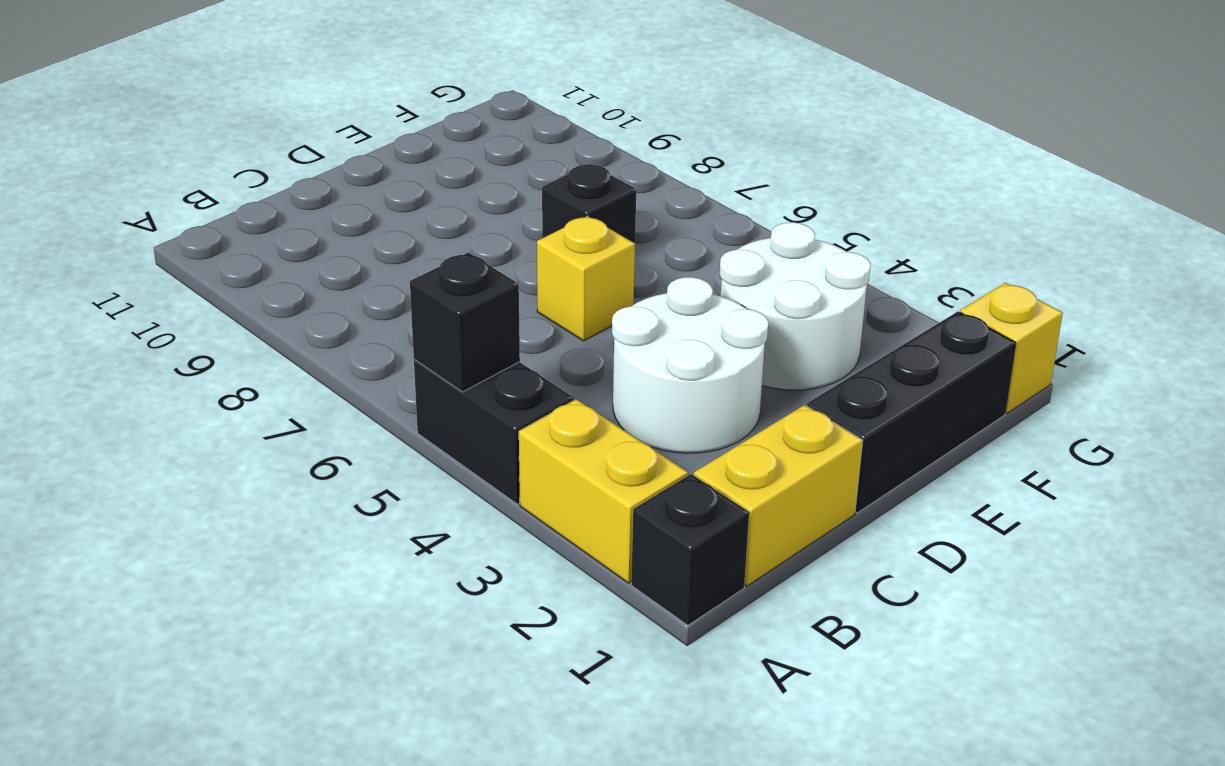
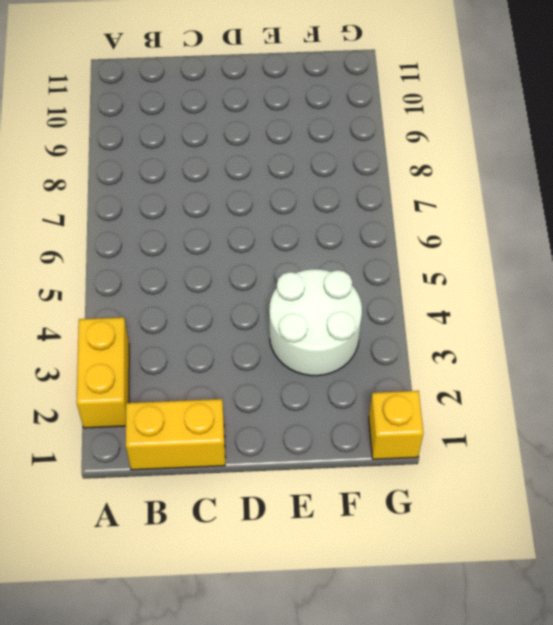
none -> black brick A1 level 1
none -> black brick A4:A5 level 1

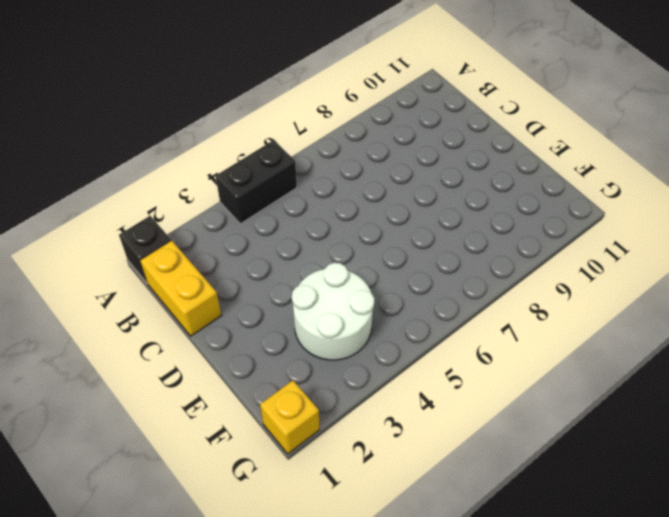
none -> yellow brick A2:A3 level 1
none -> white round brick C3:D4 level 1

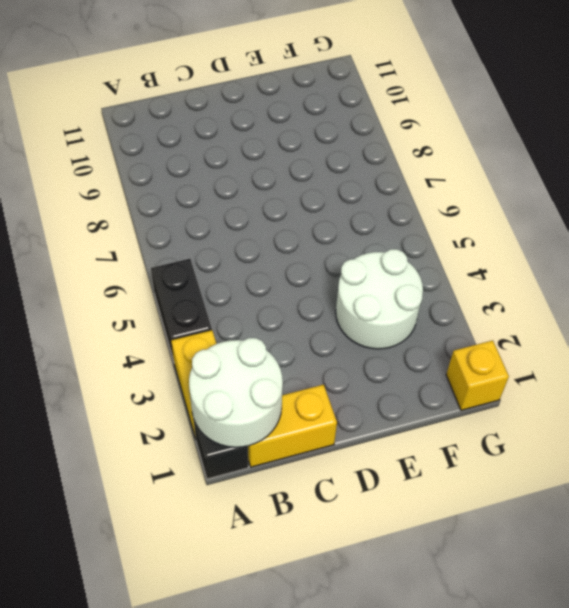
white round brick A1:B2 level 2 -> white round brick C3:D4 level 1
none -> black brick D1:F1 level 1
none -> yellow brick D6 level 1

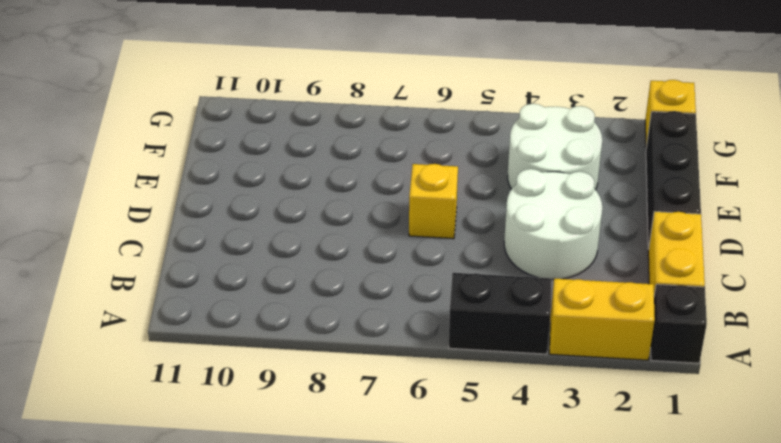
none -> black brick E7 level 1
none -> black brick A5 level 2

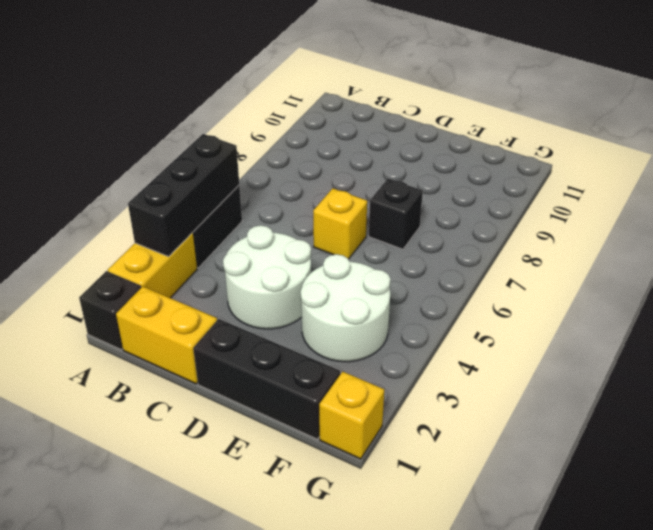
black brick A3:A5 level 2 -> black brick A5 level 2

